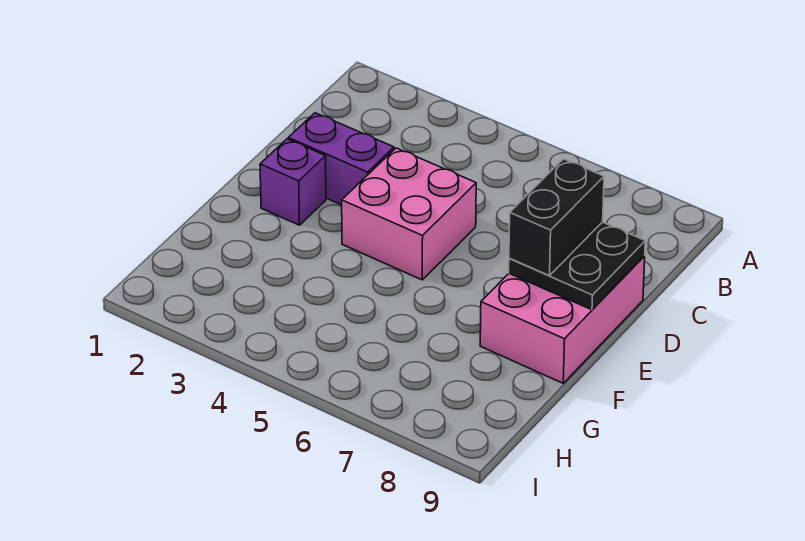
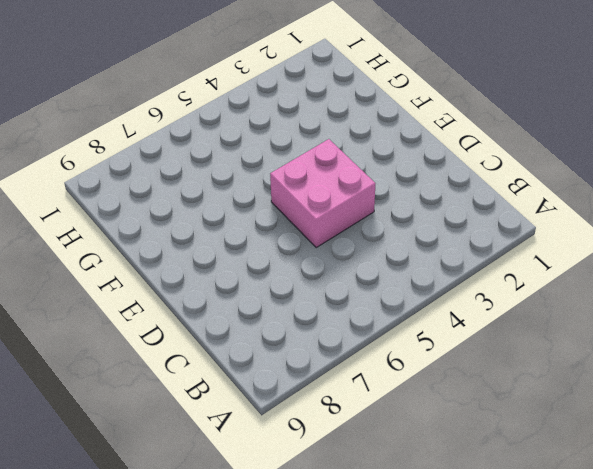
none -> purple brick D2:D3 level 1
none -> pink brick D8:F9 level 1

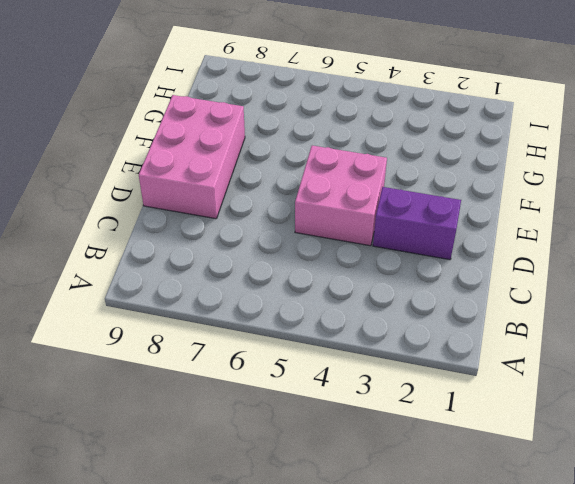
none -> purple brick E2 level 1
none -> black plate D8:E9 level 2

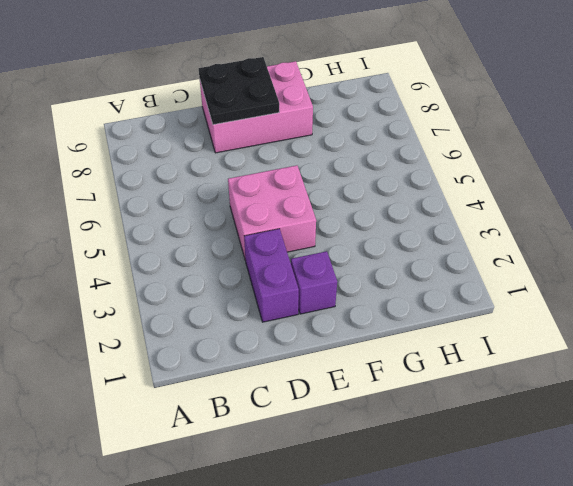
none -> black brick D8:E8 level 3

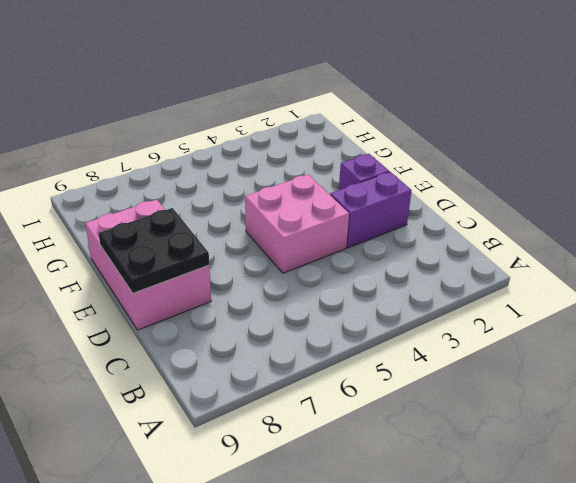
none -> black brick D8:E8 level 3

